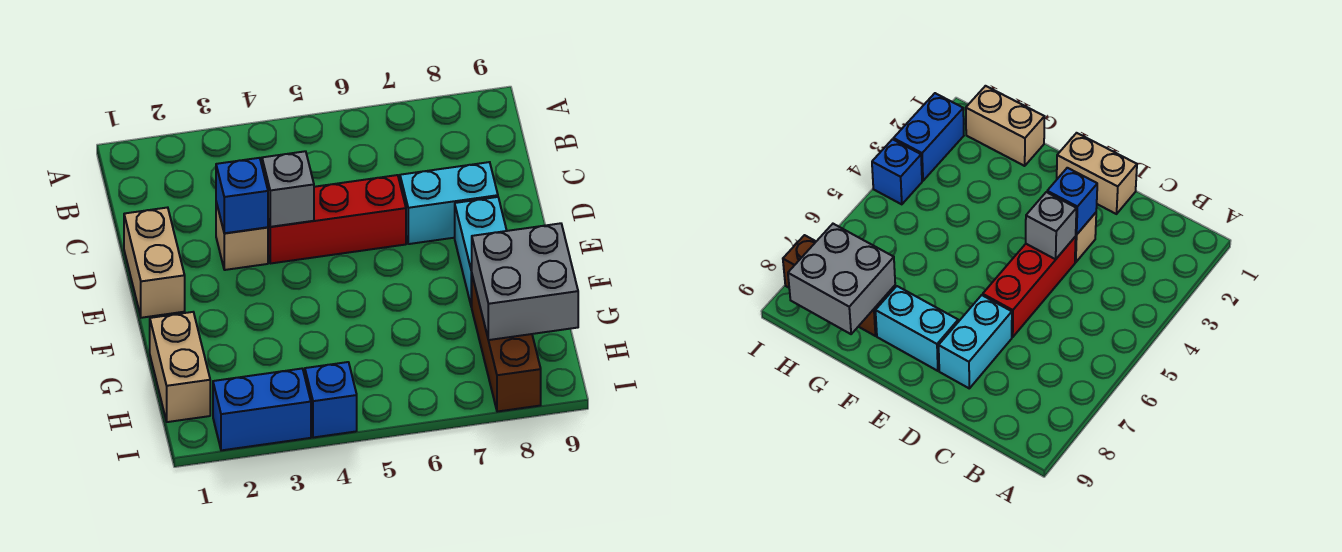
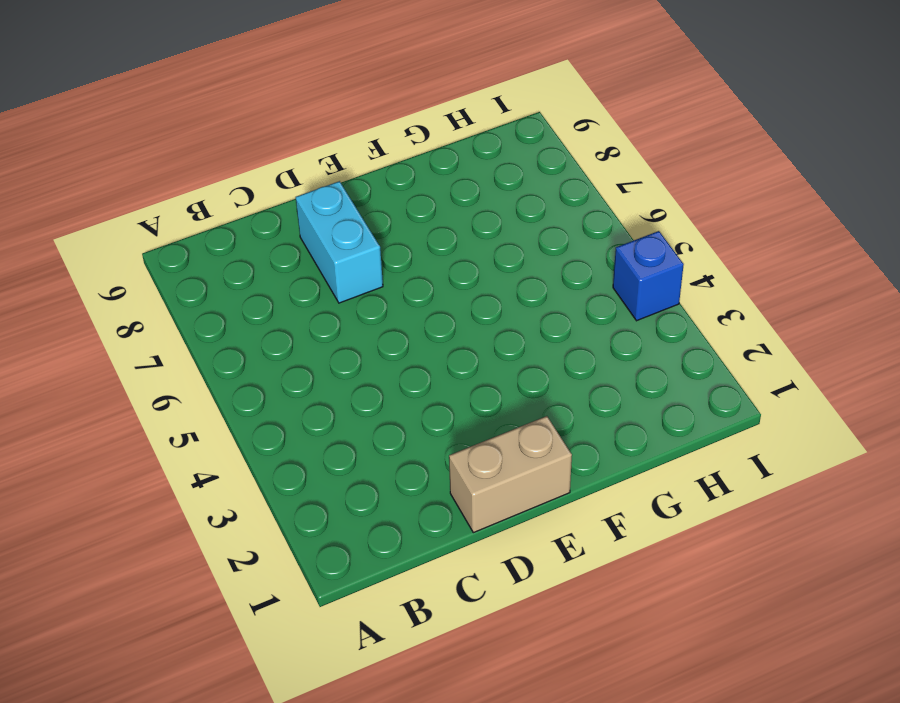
none -> tan brick D3 level 1
none -> red brick D4:D6 level 1
none -> cyan brick E8:F8 level 1

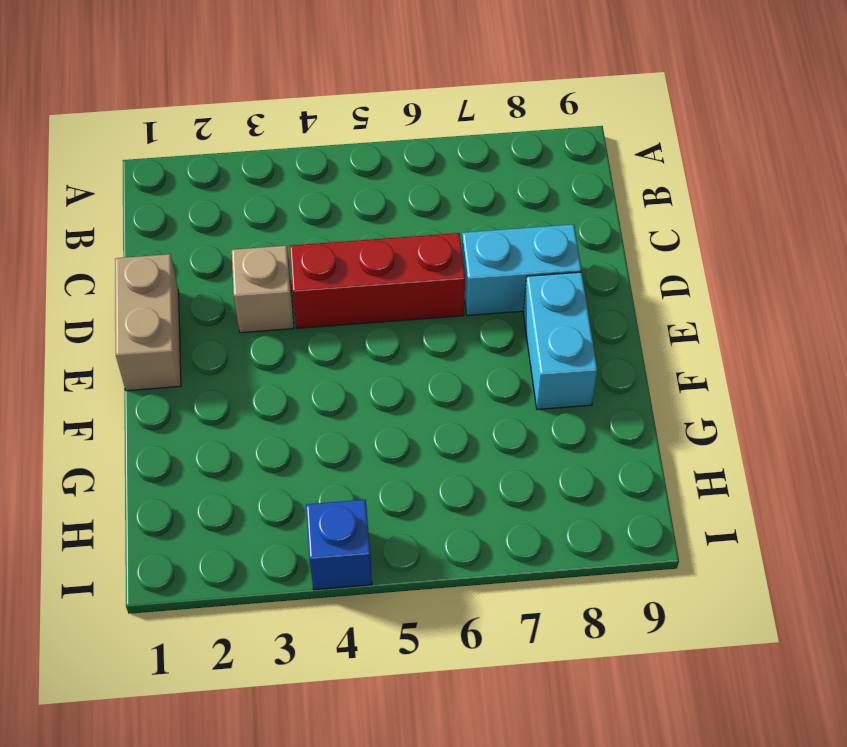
none -> tan brick G1:H1 level 1
none -> brown brick G8:I8 level 1
none -> blue brick I2:I3 level 1

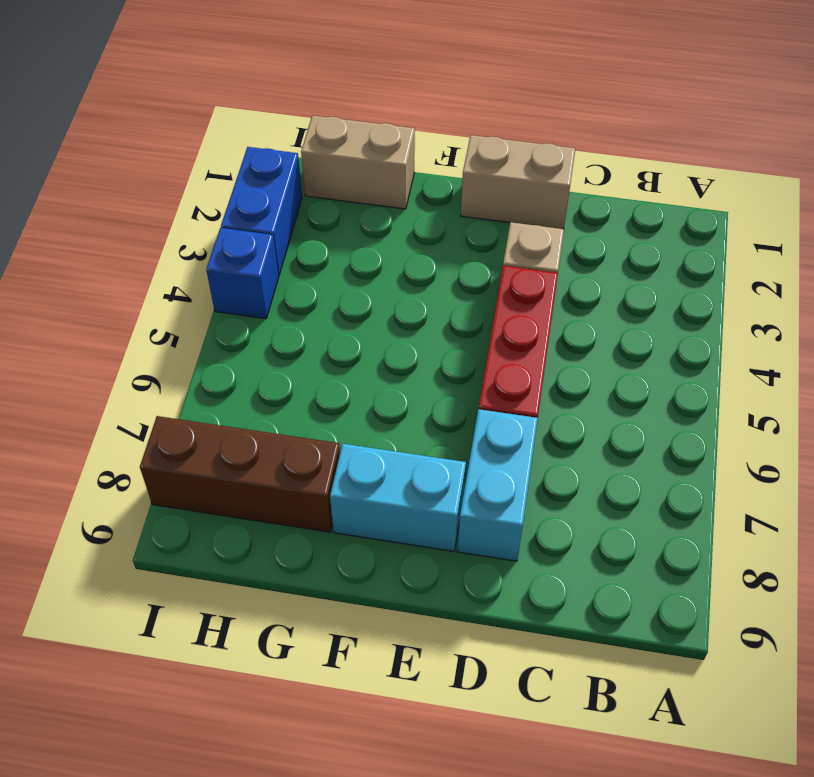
none -> blue brick D3 level 2
none -> grey brick D4 level 2
none -> grey brick G8:H9 level 2

